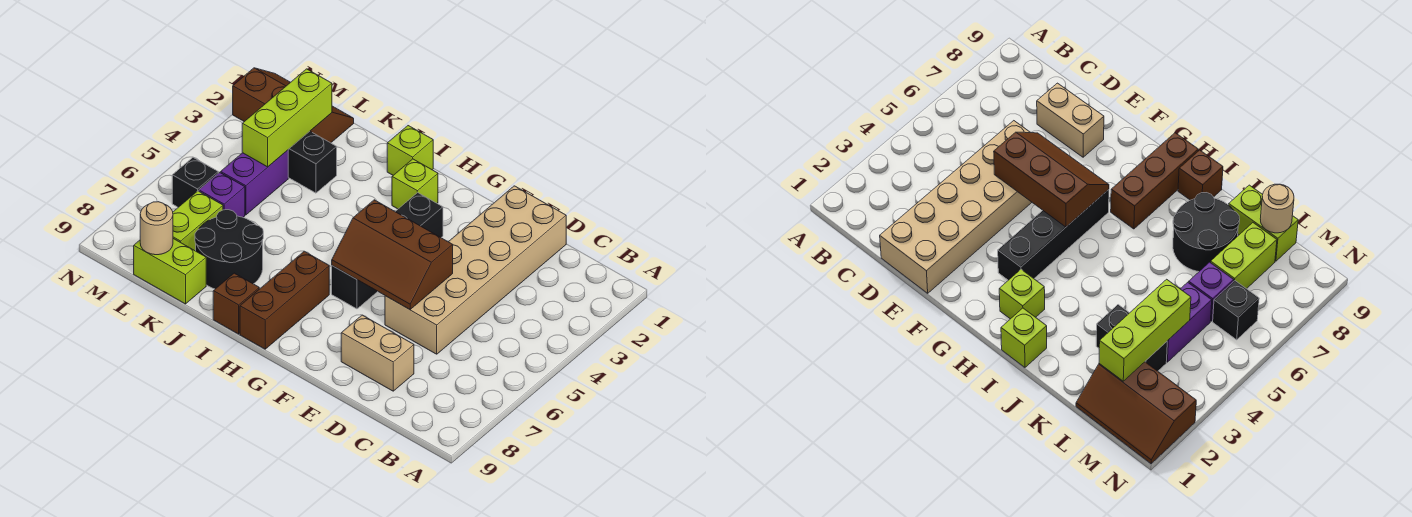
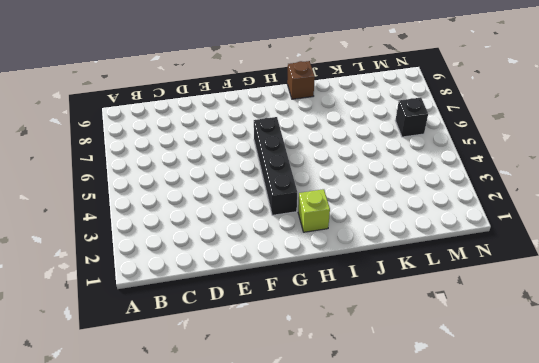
none -> tan brick D1:E6 level 1
none -> tan brick D8:E8 level 1
none -> brown brick H7:H9 level 1

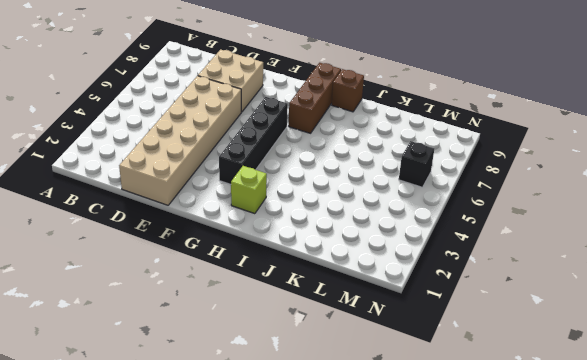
tan brick D7:E8 level 1 -> tan brick D8:E8 level 1
none -> lime brick I1 level 1
none -> black round brick J7:K8 level 1
none -> black brick K3:L3 level 1

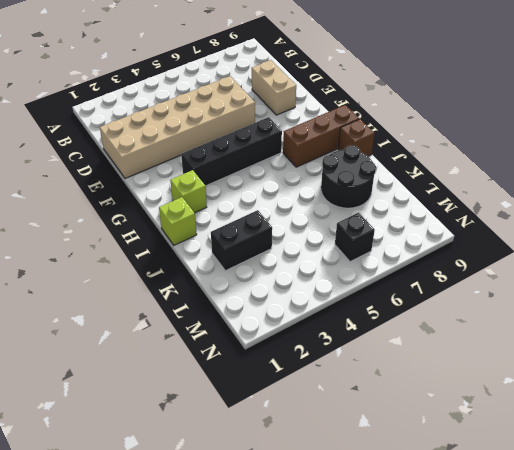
black brick K2:K3 level 1 -> black brick K3:L3 level 1
none -> lime brick K9:L9 level 1
none -> brown slope L1:N2 level 1 top 2
none -> purple brick L4:L5 level 1

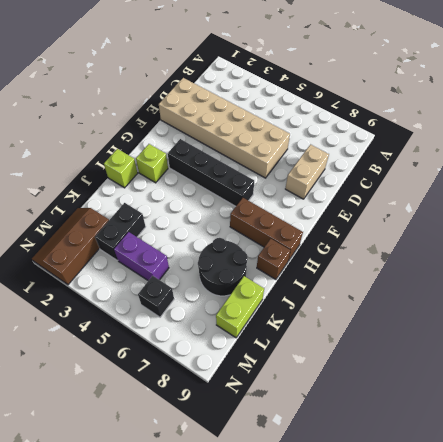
none -> purple brick L6 level 1
none -> lime brick L7:L8 level 1
none -> brown slope E5:G6 level 2 top 5

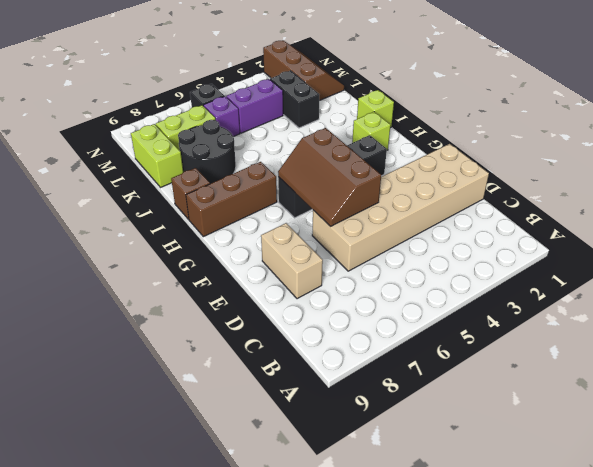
none -> lime brick L2:L4 level 2
none -> tan round brick L9 level 2

